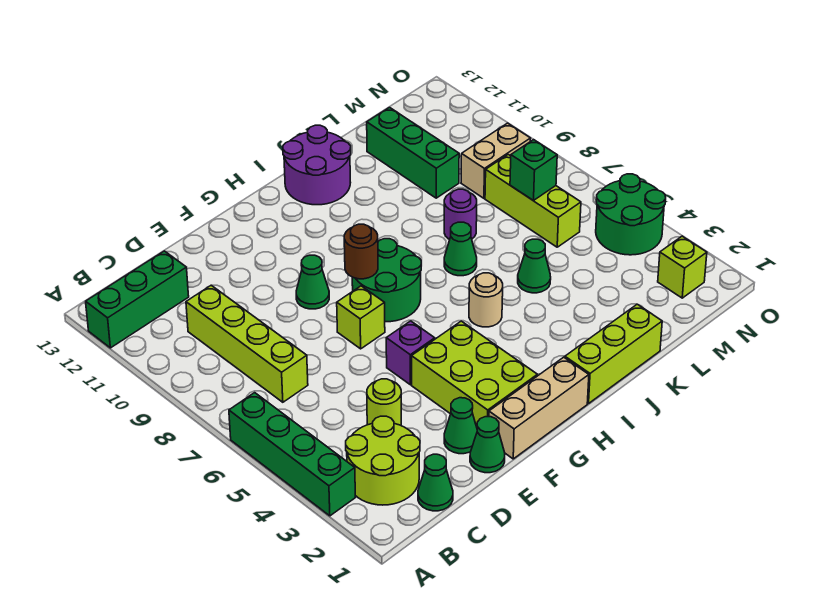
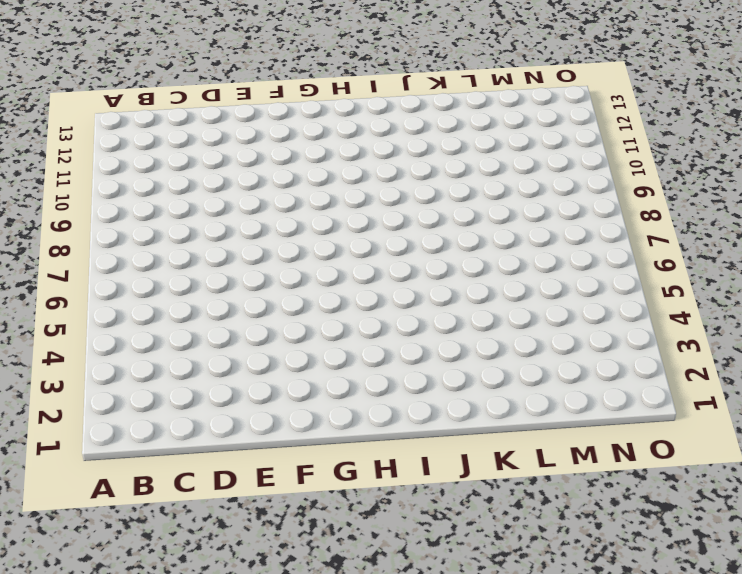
none -> green brick A3:A6 level 1
none -> green brick A12:C12 level 1
none -> lime round brick B2:C3 level 1

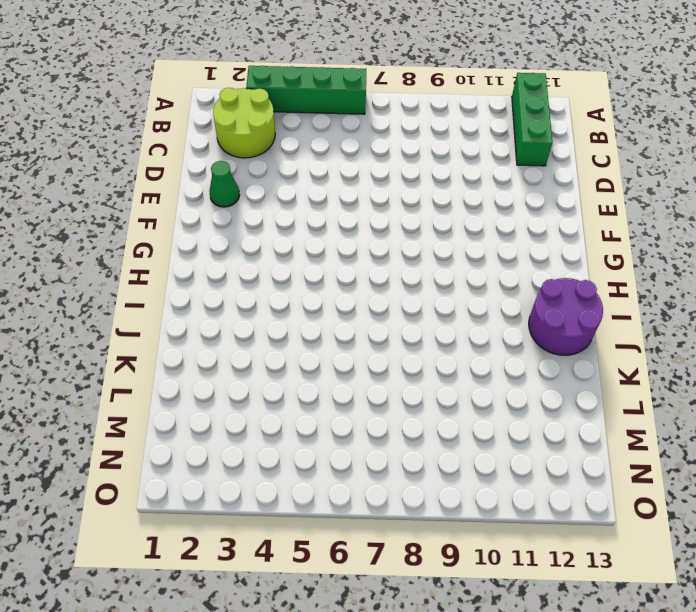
none -> green cone C1 level 1
none -> lime brick C7:C10 level 1
none -> lime round brick D4 level 1

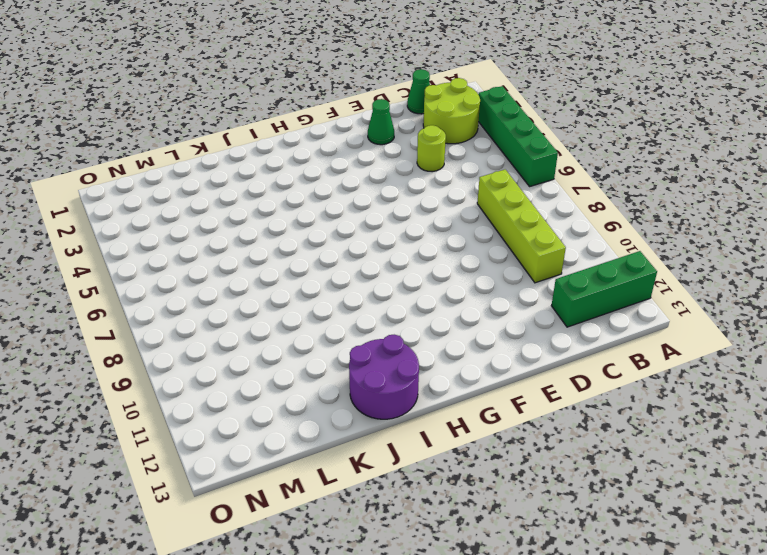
none -> green cone E1 level 1
none -> tan brick F1:H1 level 1
none -> lime brick F2:G4 level 1

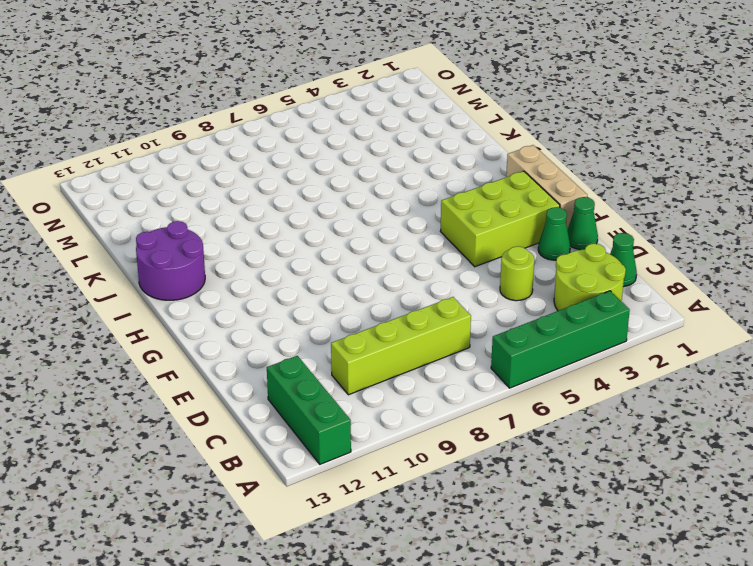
none -> purple brick F5 level 1
none -> lime brick F7 level 1
none -> green cone F9 level 1

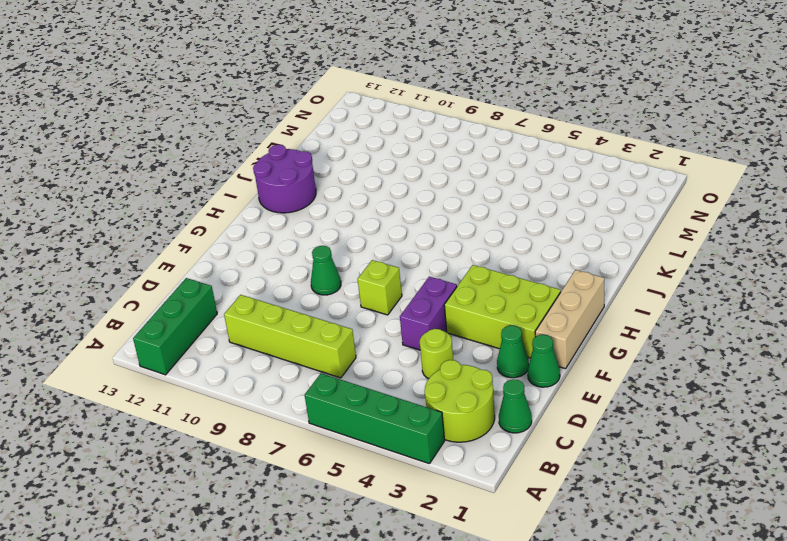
purple brick E5:F5 level 1 -> purple brick F5 level 1
none -> green round brick G7:H8 level 1
none -> lime brick I1:K1 level 1
none -> tan round brick I5 level 1

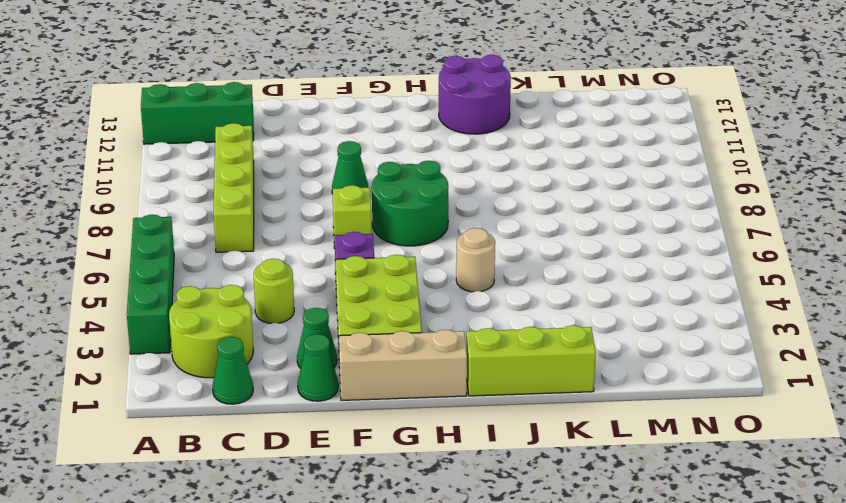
none -> green cone J7 level 1
none -> green cone K5 level 1
none -> purple round brick K8 level 1

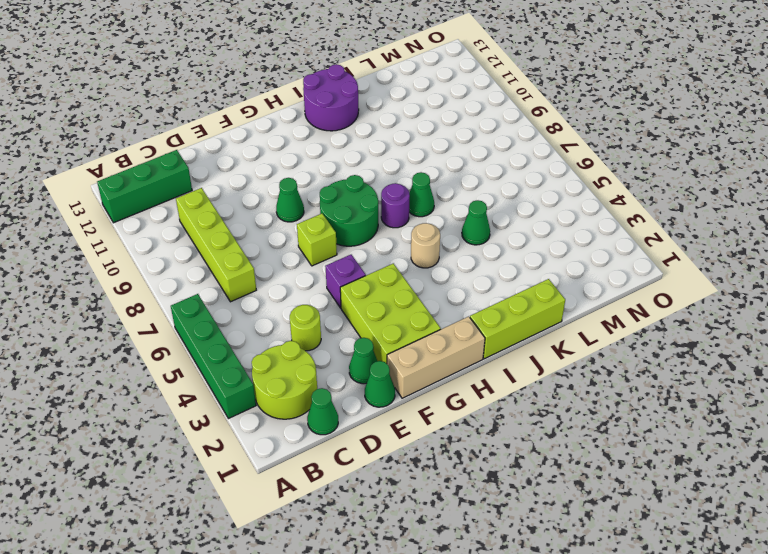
purple round brick I7 level 1 -> purple round brick K8 level 1
none -> green brick L10:L12 level 1
none -> lime brick M6:M8 level 1
none -> tan brick M9:N9 level 1

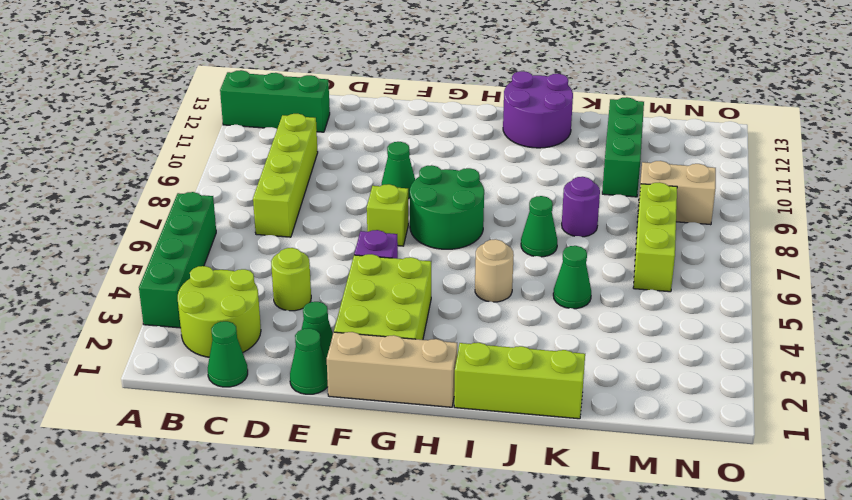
none -> lime brick N2 level 1
none -> green round brick N4:O5 level 1
none -> brown round brick G8 level 2

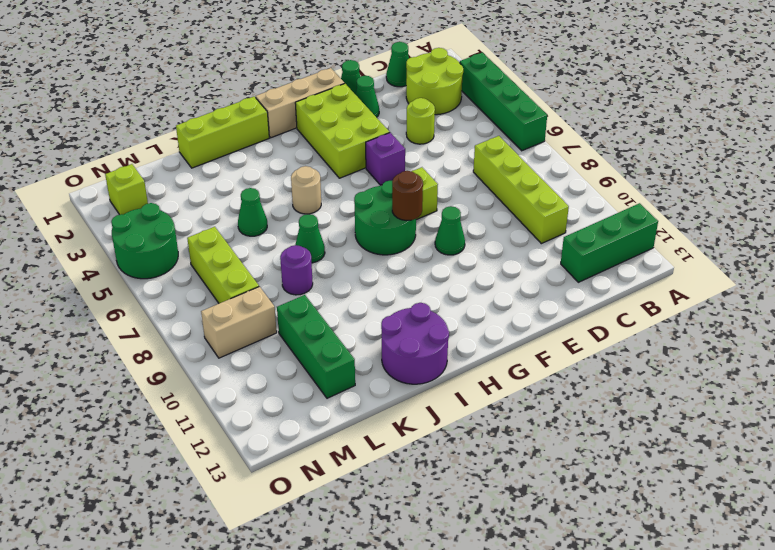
none -> green brick M7 level 2

